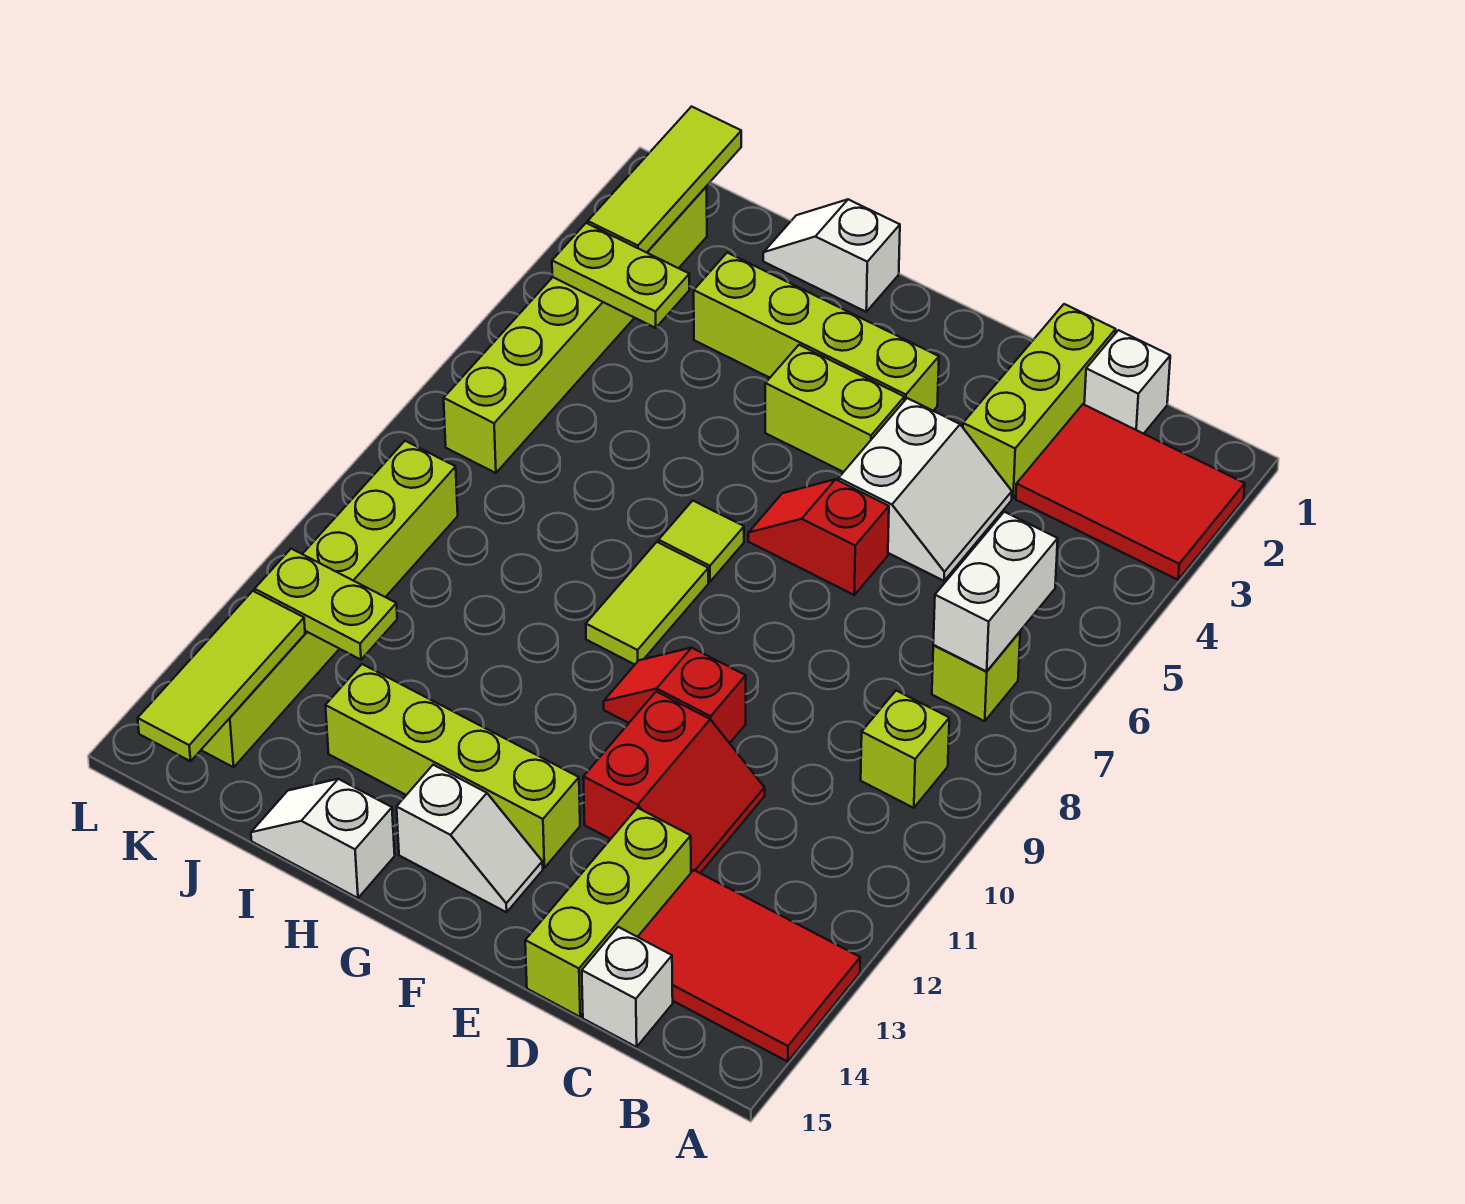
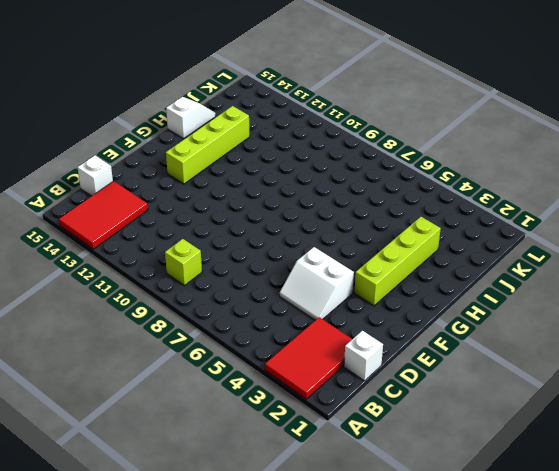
none -> lime brick B7 level 1
none -> lime brick D1:D3 level 1
none -> red slope D11:E12 level 1 top E

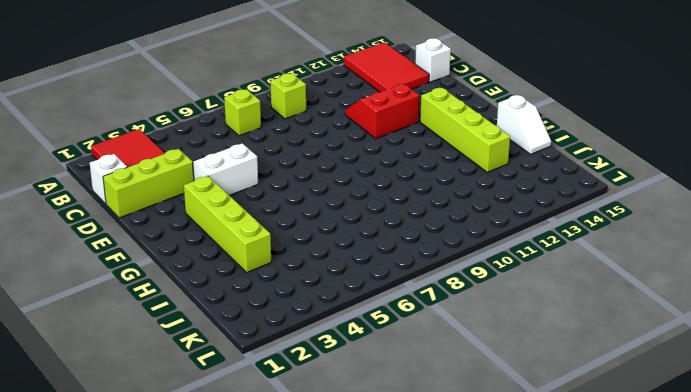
none -> lime brick D13:D15 level 1
none -> red slope E6:F6 level 1 top E
none -> red slope E10:F10 level 1 top E

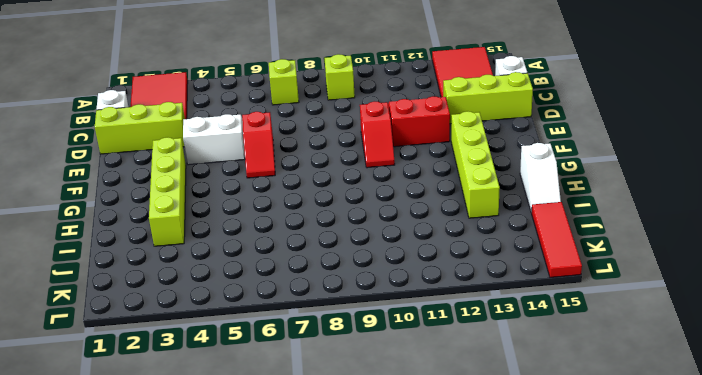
red tile J15:L15 level 1 -> none
none -> lime brick F4:G4 level 1
none -> white slope F14:G14 level 1 top G
none -> lime tile G7 level 1

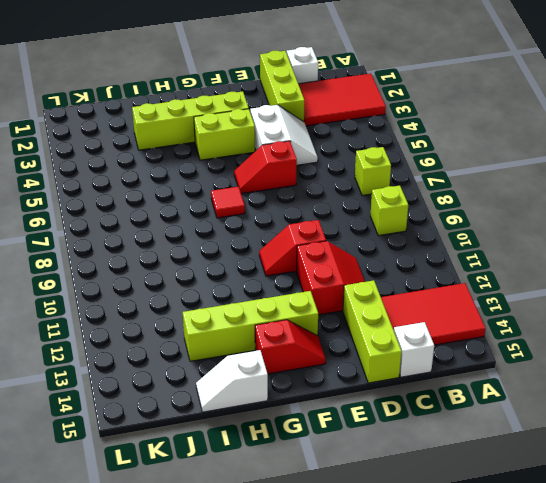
red slope F14:G14 level 1 top G -> white slope F14:G14 level 1 top G
red tile G7 level 1 -> lime tile G7 level 1
none -> lime tile G8:G9 level 1
none -> white slope H1:I1 level 1 top H
none -> lime brick K2:K7 level 1

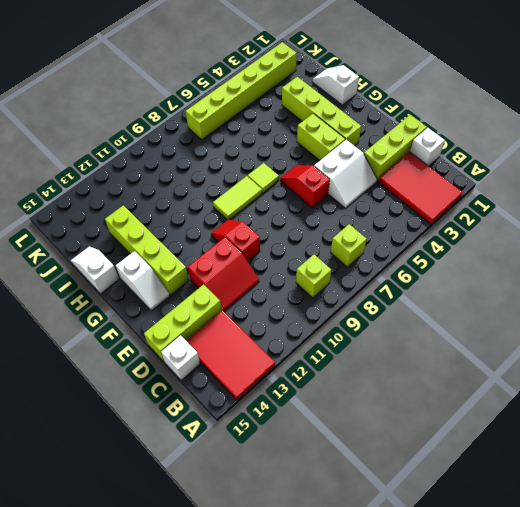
none -> lime brick K9:K14 level 1
none -> white brick B6:B7 level 2
none -> lime plate J4:K4 level 2

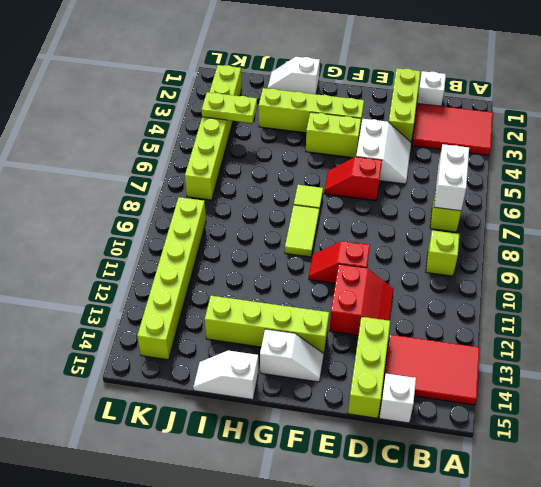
none -> lime plate J12:K12 level 2
none -> lime tile K1:K3 level 2
none -> lime tile K13:K15 level 2

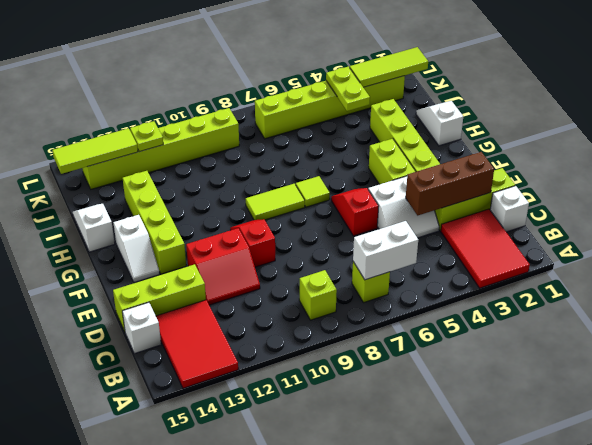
brown brick D2:D4 level 2 -> none
lime plate K12 level 2 -> lime plate J12:K12 level 2

